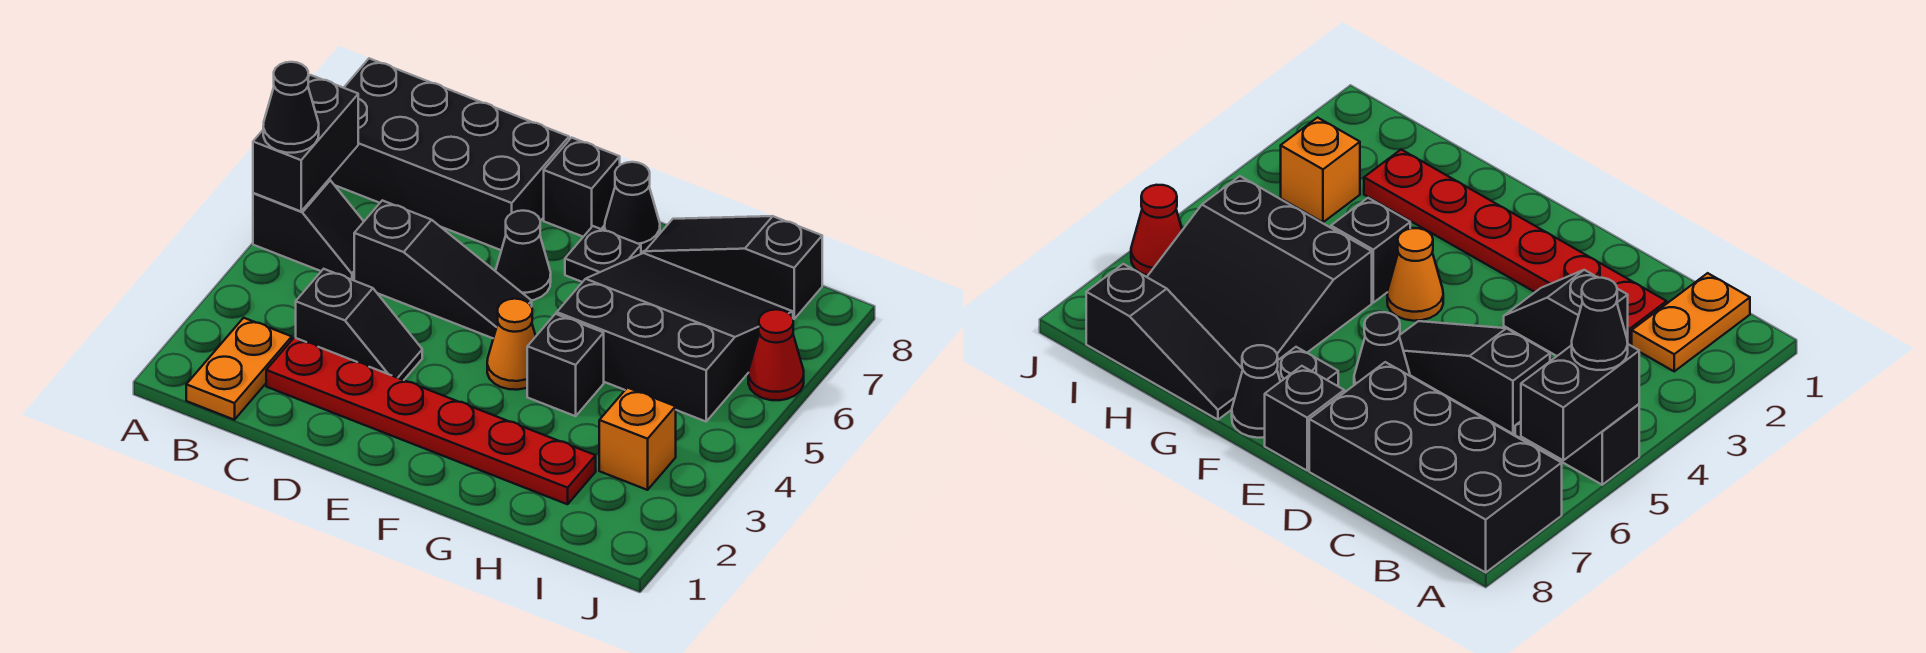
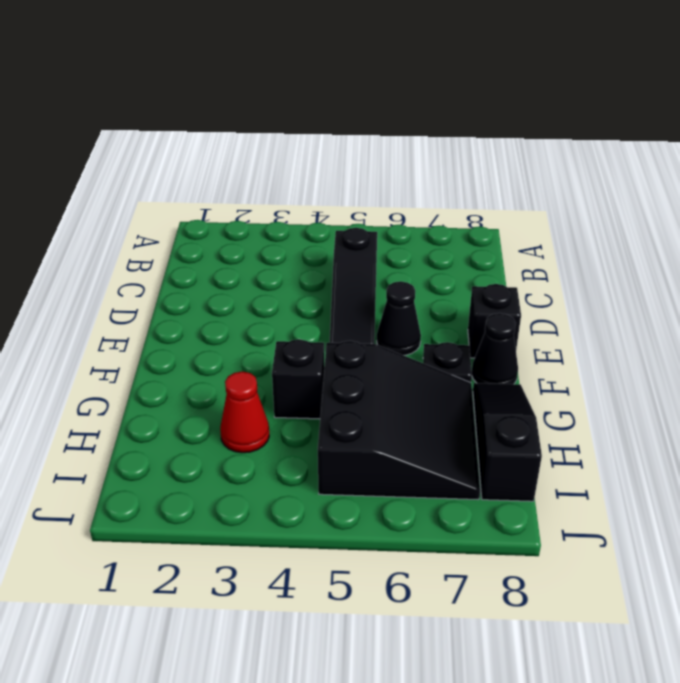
red cone H3 level 1 -> red cone J6 level 1
none -> black slope A5:B5 level 1 top A
none -> black brick A7:D8 level 1
none -> orange plate B1:B2 level 1

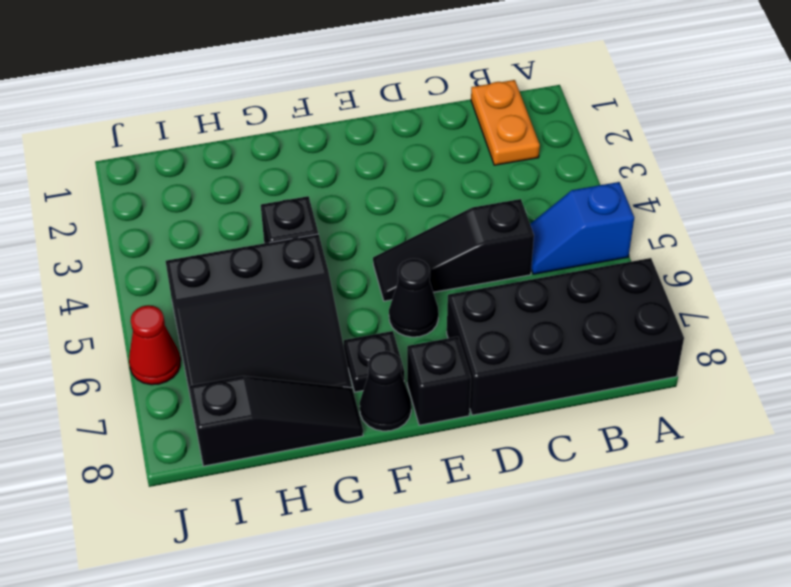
blue slope A5:B5 level 1 top A -> black slope A5:B5 level 1 top A
none -> red plate C2:H2 level 1
none -> black slope C3:D3 level 1 top C
none -> orange cone F4 level 1

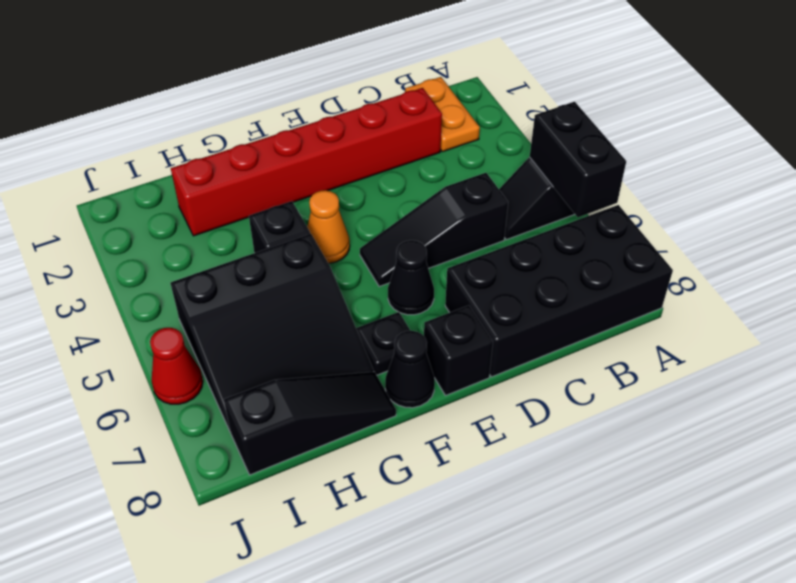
red brick C2:H2 level 1 -> red plate C2:H2 level 1
none -> black slope C3:D3 level 1 top C
none -> orange brick I3 level 1
none -> black cone A5 level 3

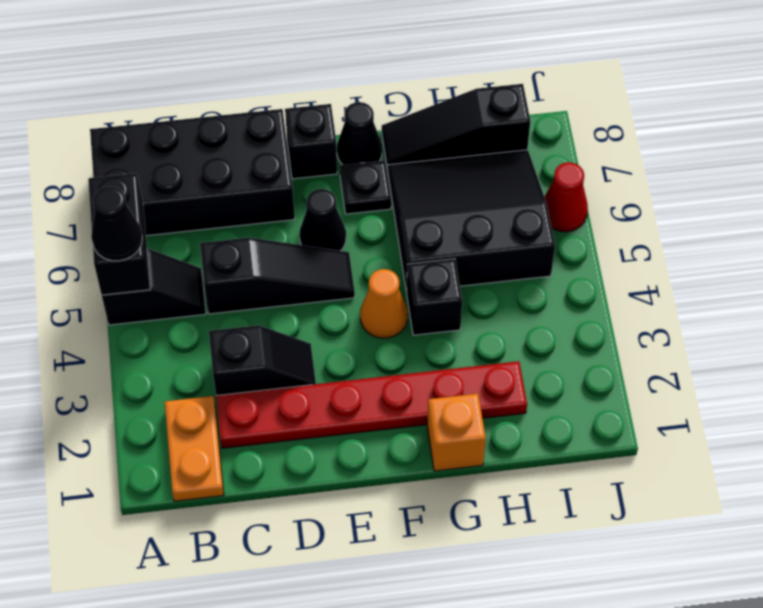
orange brick G1 level 1 -> orange brick I3 level 1

